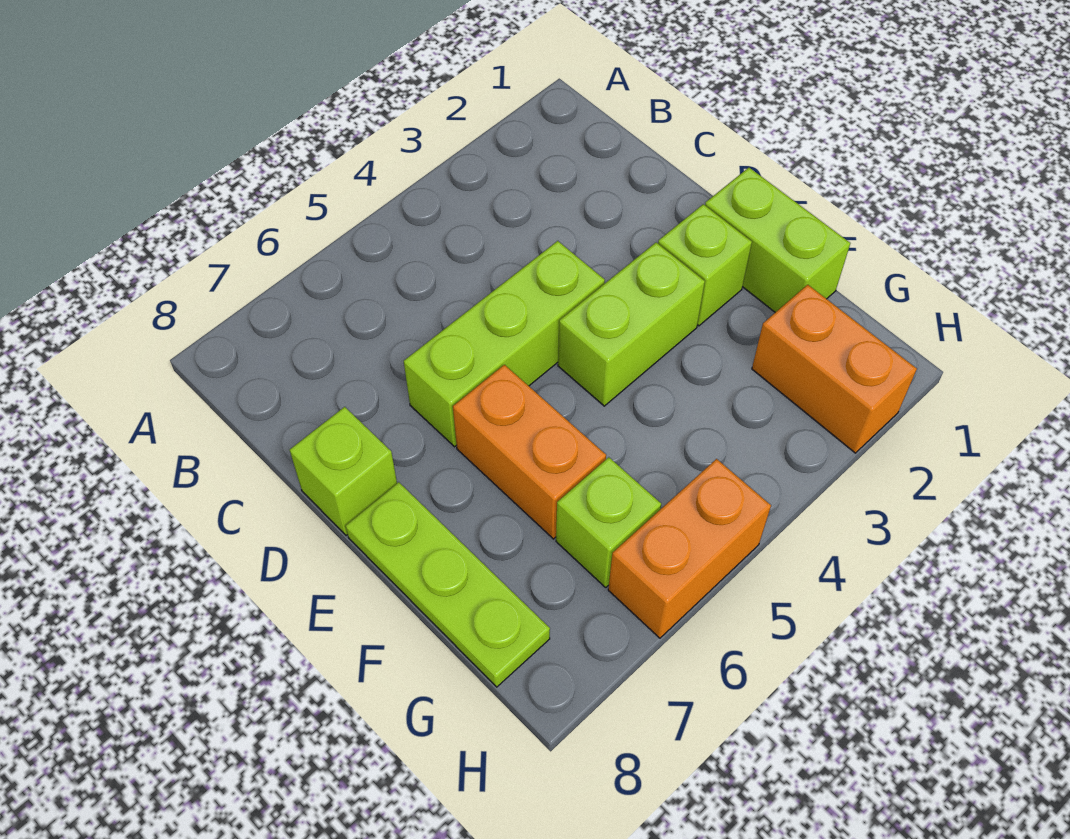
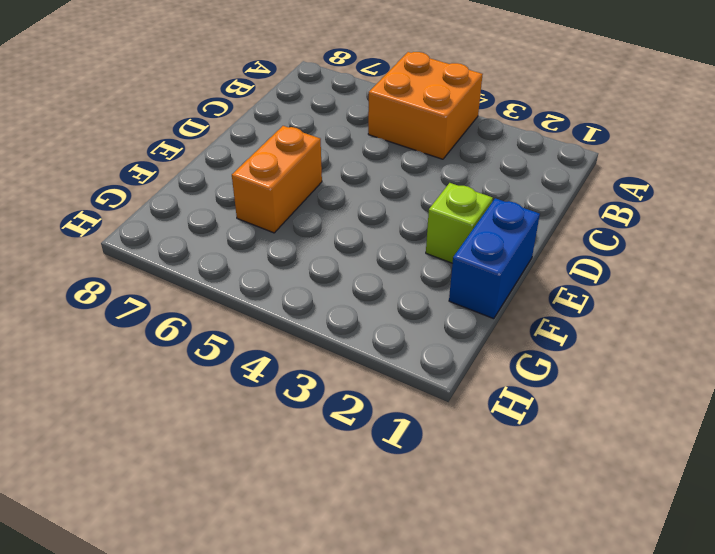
orange brick A4:B5 level 1 -> none
blue brick E1:F1 level 1 -> lime brick E1:F1 level 1
none -> lime brick D4:D6 level 1
none -> lime brick D8 level 1

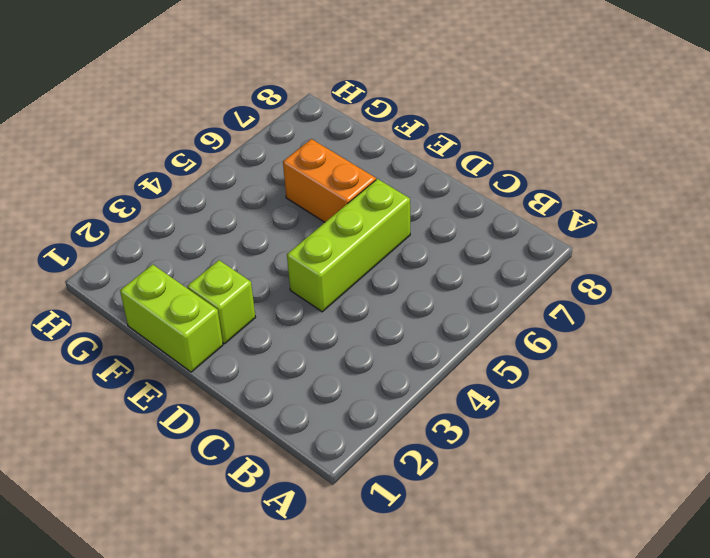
none -> lime brick D8 level 1
none -> lime brick E3:E4 level 1

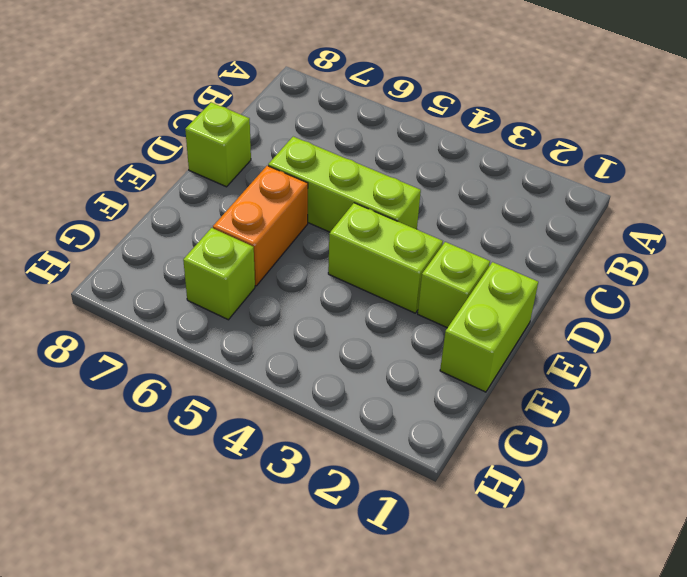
none -> lime plate E8:G8 level 1
none -> orange brick G2:H2 level 1

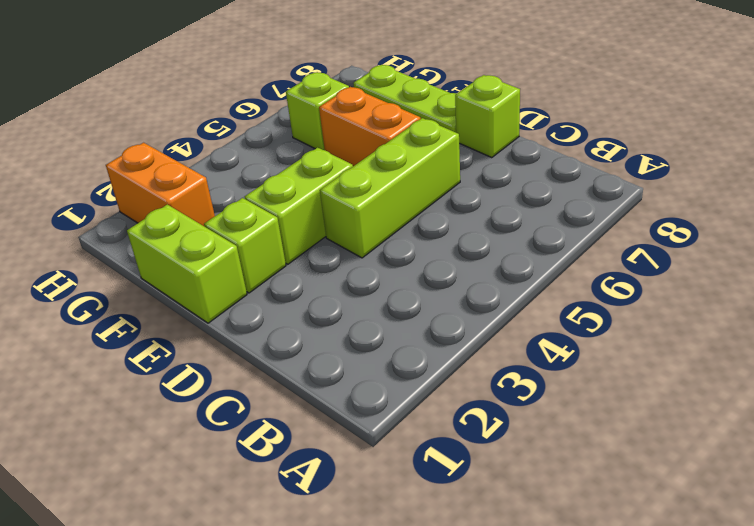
none -> orange brick H5:H6 level 1

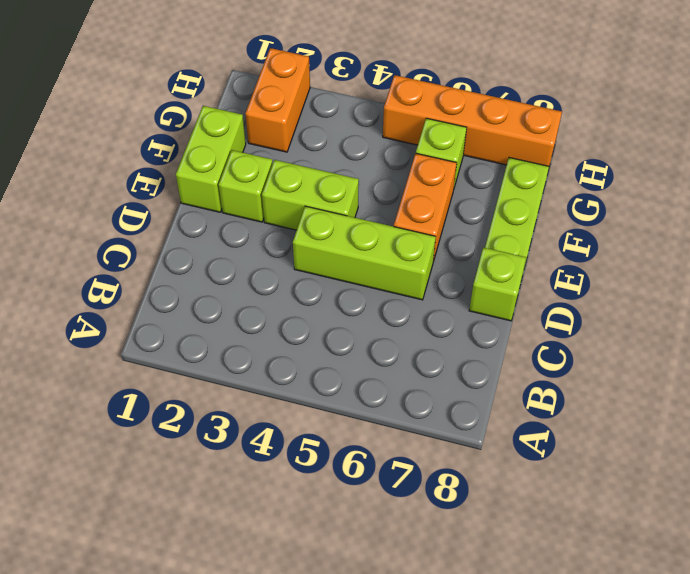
orange brick H5:H8 level 1 -> orange brick H5:H6 level 1

